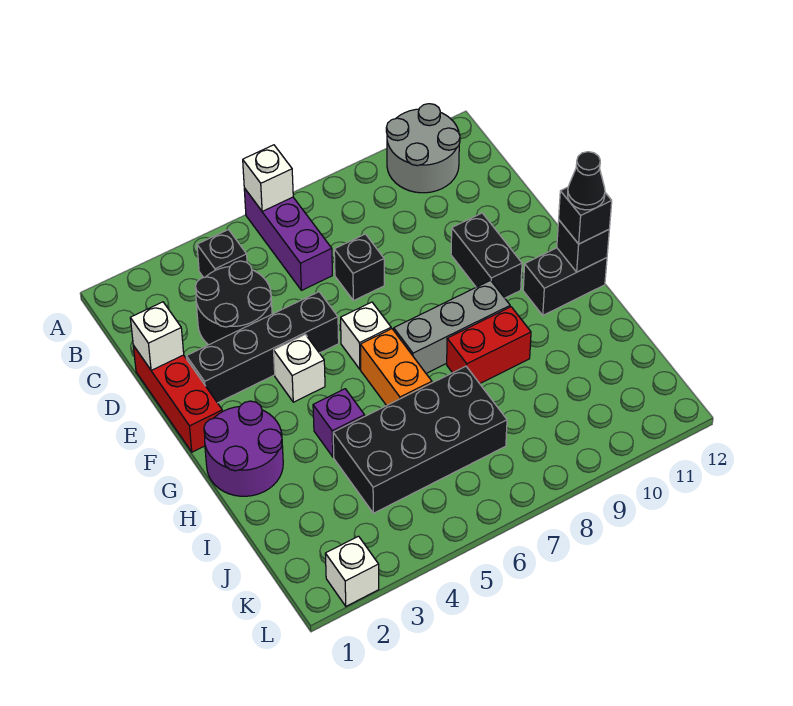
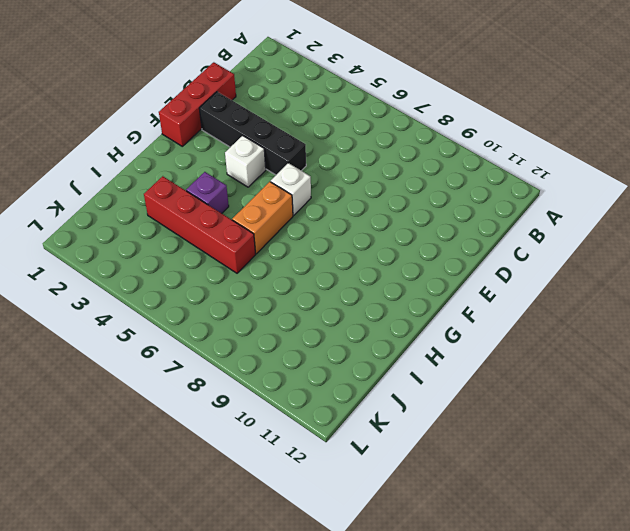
red brick I3:I6 level 1 -> black brick I4:J7 level 1
none -> purple brick A6:C6 level 1
none -> grey round brick A10:B11 level 1
none -> black brick B4 level 1

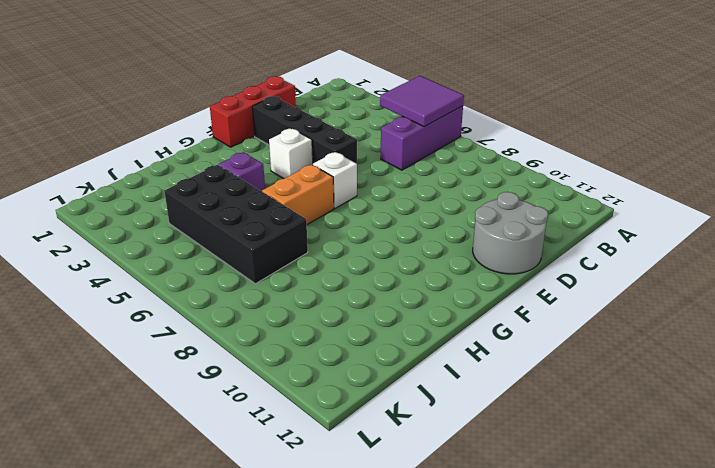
purple tile A5:B6 level 2 -> white brick A6 level 2
grey round brick D11:E12 level 1 -> grey round brick A10:B11 level 1
none -> black brick B4 level 1
none -> black round brick C3:D4 level 1
none -> black brick D7 level 1

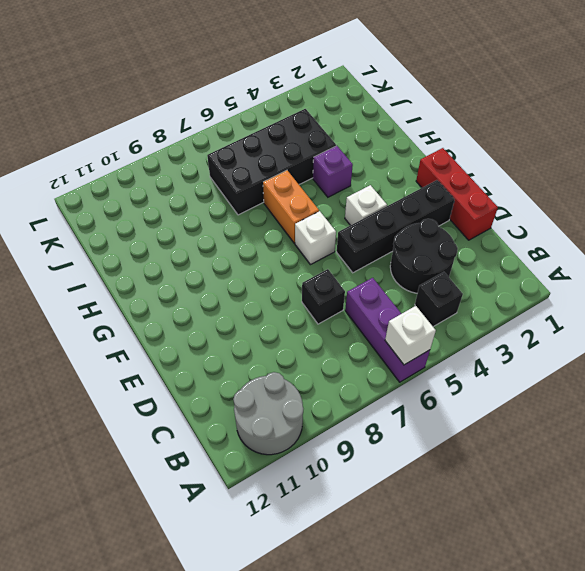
none -> black brick E10:F10 level 1
none -> purple round brick G1:H2 level 1
none -> grey brick G7:G9 level 1

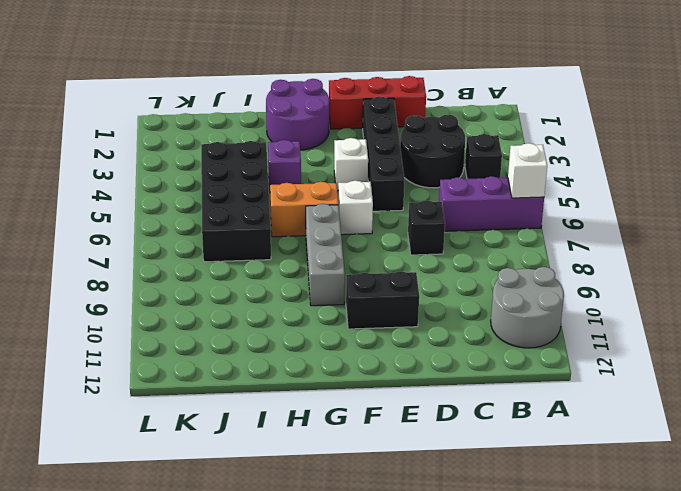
none -> black brick G11:G12 level 1
none -> red brick H8:H9 level 1
none -> white brick L2 level 1

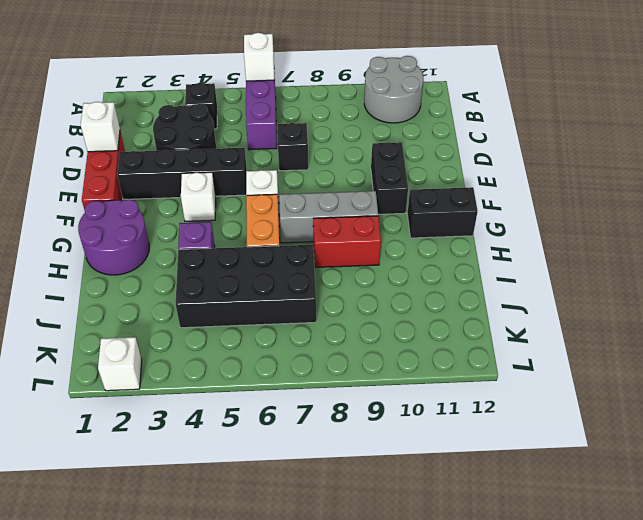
none -> black brick G12 level 2
none -> black brick G12 level 3
none -> black cone G12 level 4

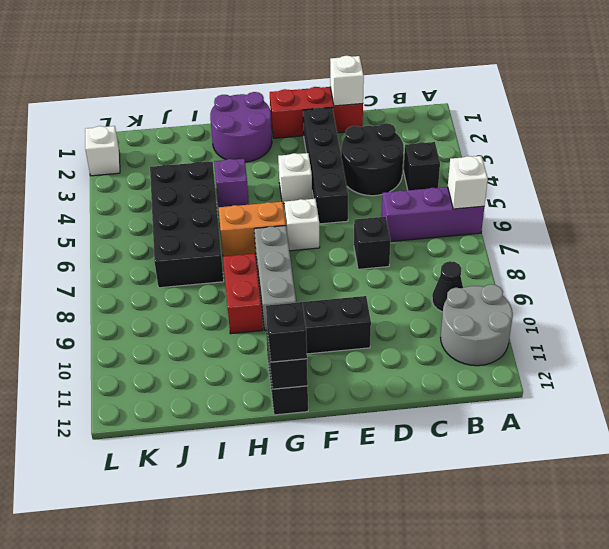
black cone B9 level 1 -> black cone G12 level 4

